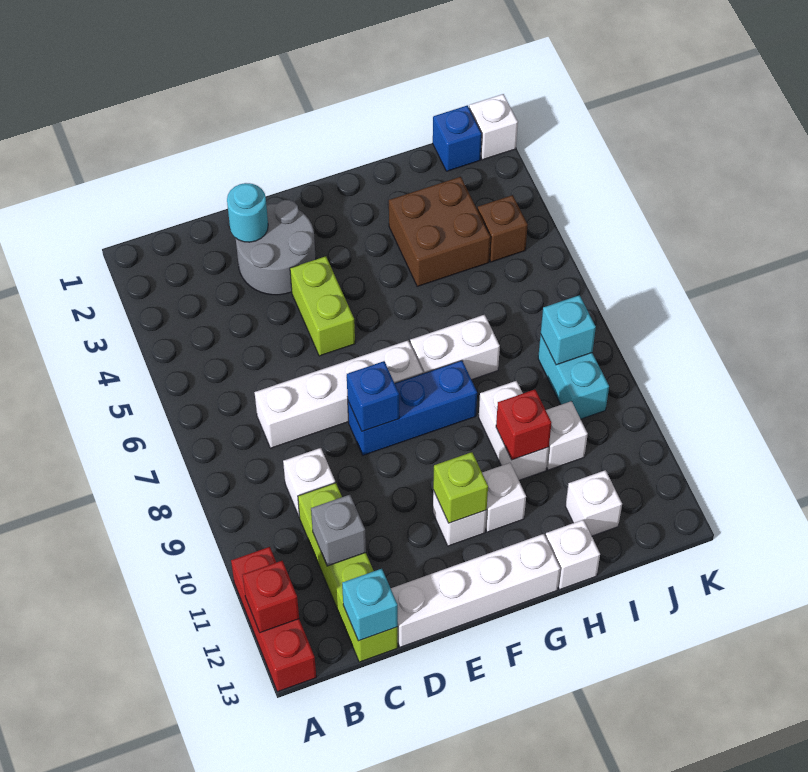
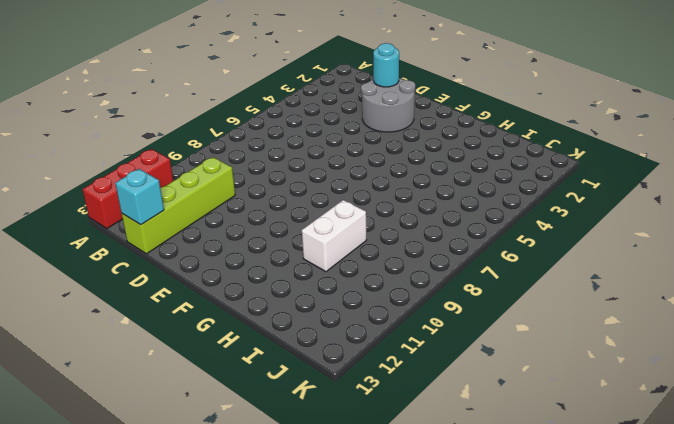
none -> white brick C7:F7 level 1
none -> white brick C9 level 1
none -> white brick D13:G13 level 1

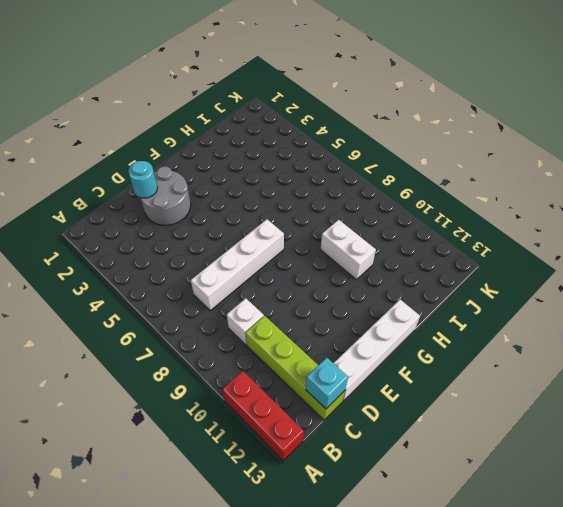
none -> lime brick E4:E5 level 1
none -> blue brick E8:G8 level 1
none -> white brick F11 level 1

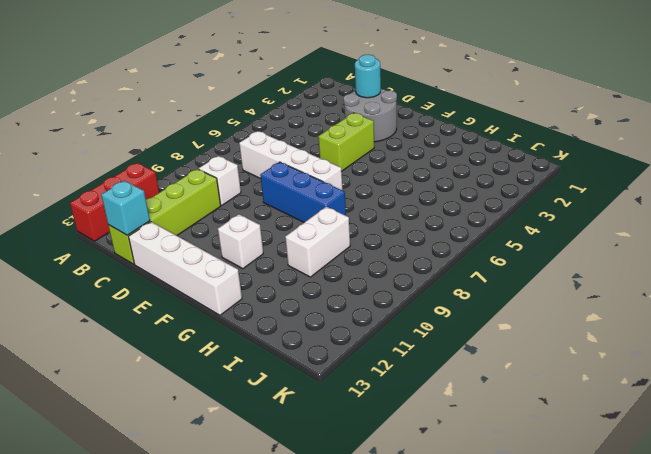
none -> white brick G7:H7 level 1
none -> white brick G11 level 1
none -> brown brick H3:I4 level 1

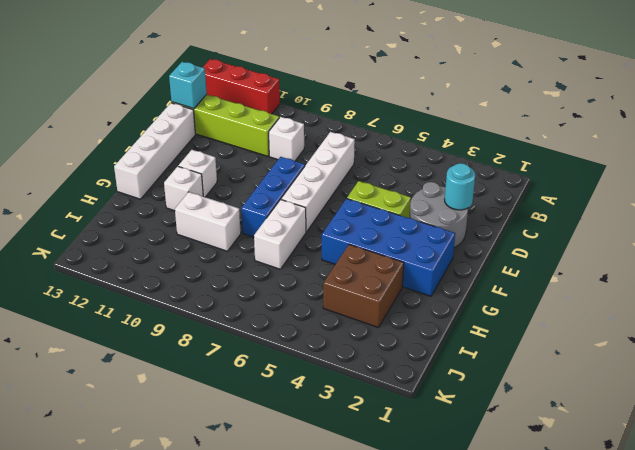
blue brick F2:G5 level 1 -> none
none -> white brick H13 level 1
none -> white brick I10 level 1
none -> white brick I12 level 1

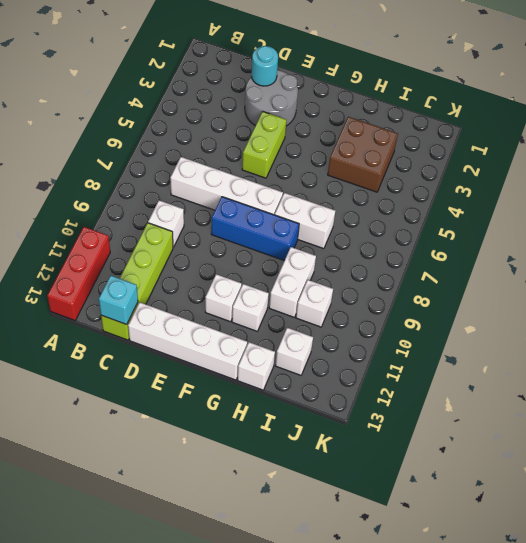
none -> blue brick J1 level 1
none -> brown brick J4 level 1
none -> cyan brick J8:J9 level 1

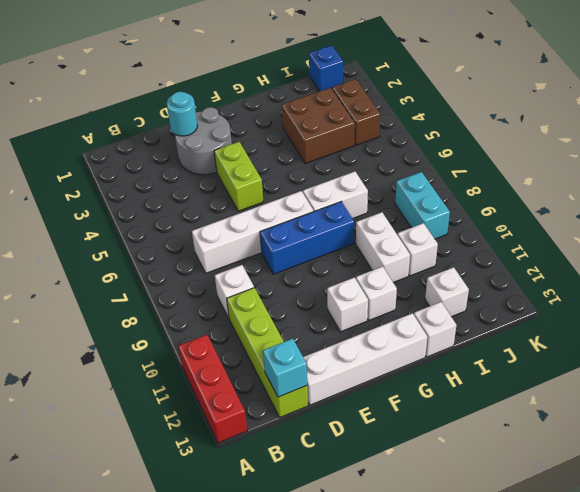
brown brick J3:J4 level 1 -> brown brick J4 level 1
none -> white brick K1 level 1
none -> red brick A12 level 2
none -> grey brick C11 level 2

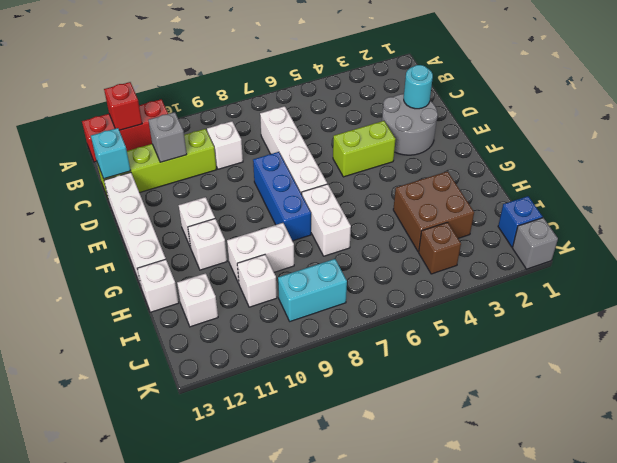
grey brick K1 level 1 -> white brick K1 level 1
none -> blue brick E8 level 2
none -> lime brick F11 level 2
none -> red brick H10 level 2

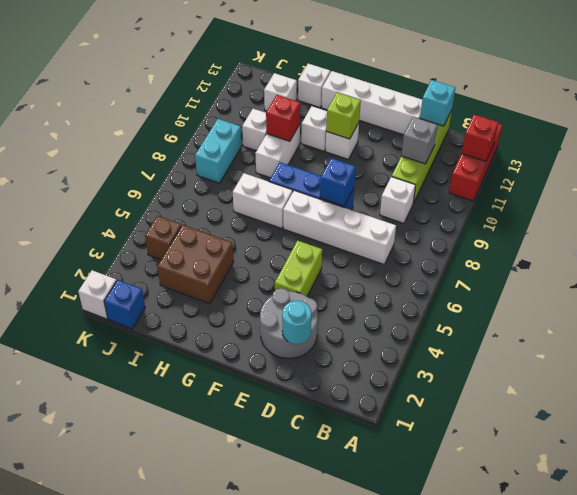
none -> cyan brick J8 level 2

